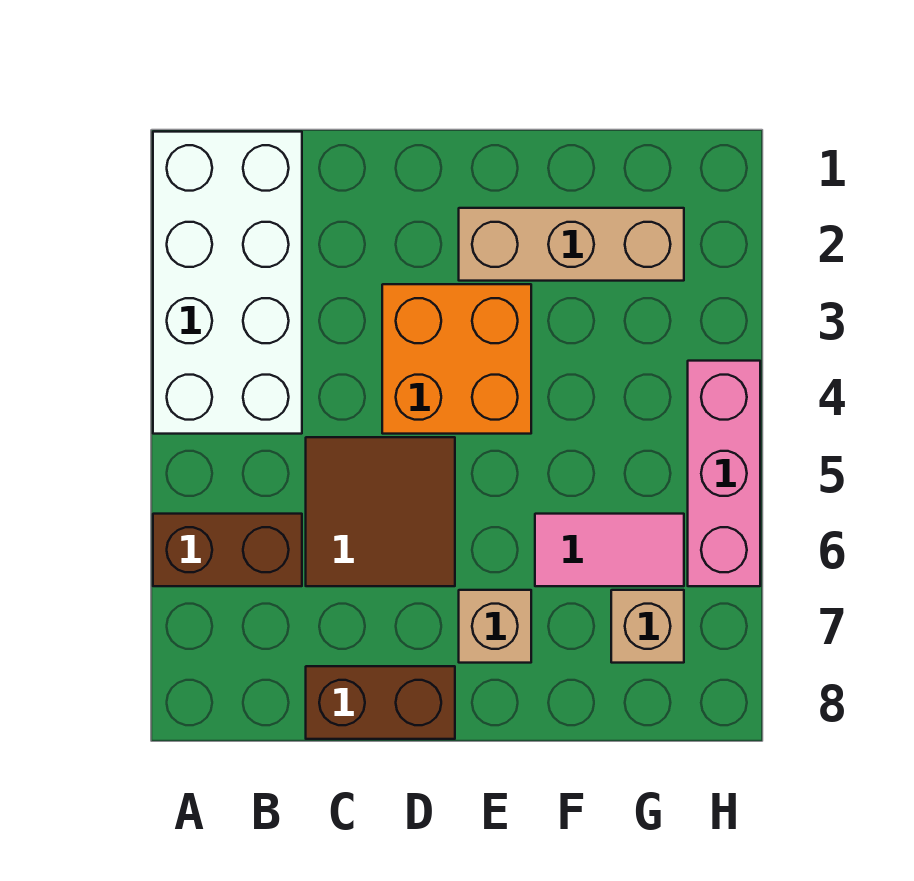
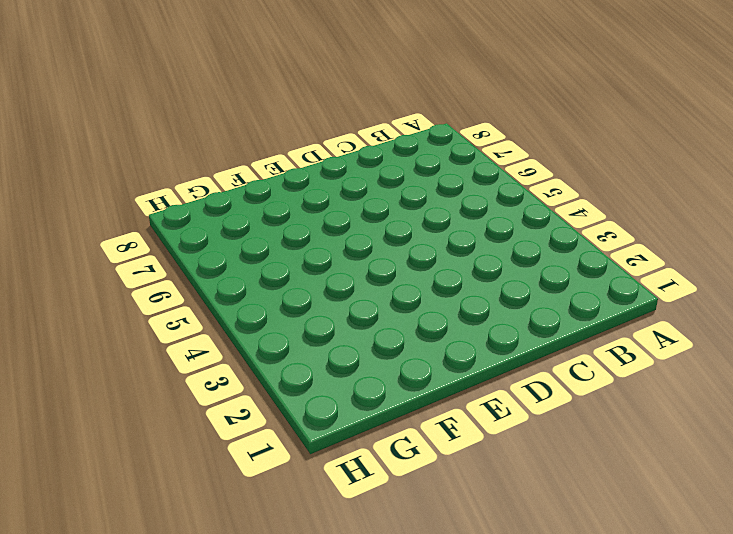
none -> white brick A1:B4 level 1
none -> brown brick A6:B6 level 1

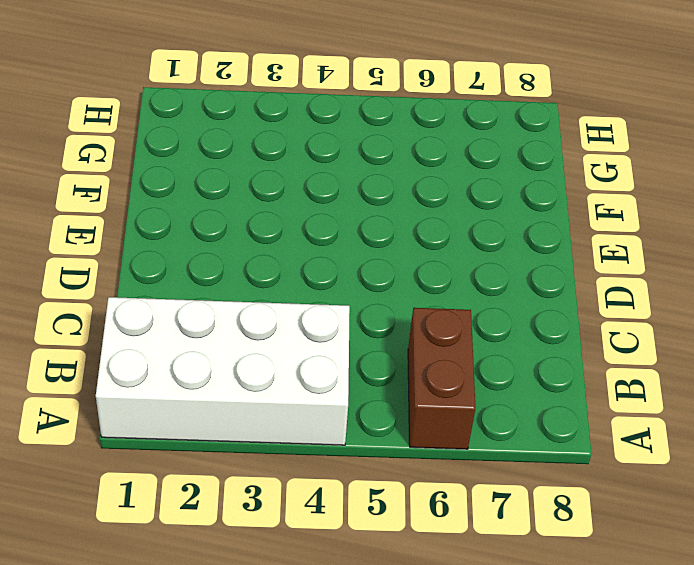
none -> brown tile C5:D6 level 1
none -> brown brick C8:D8 level 1

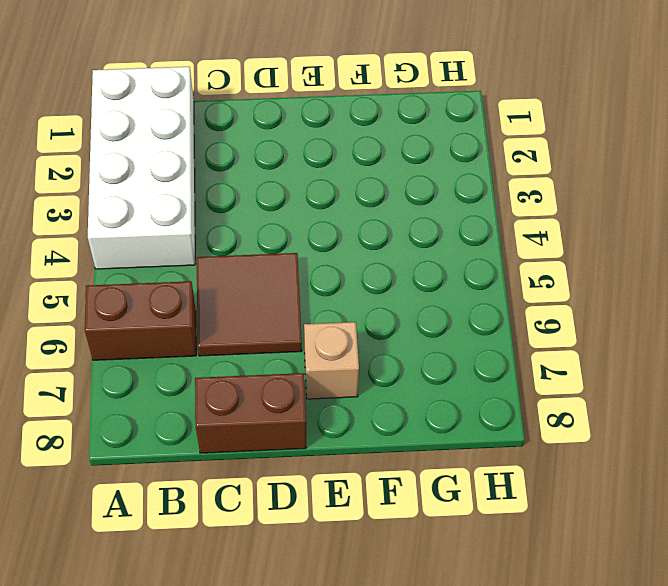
none -> orange brick D3:E4 level 1
none -> tan brick E2:G2 level 1

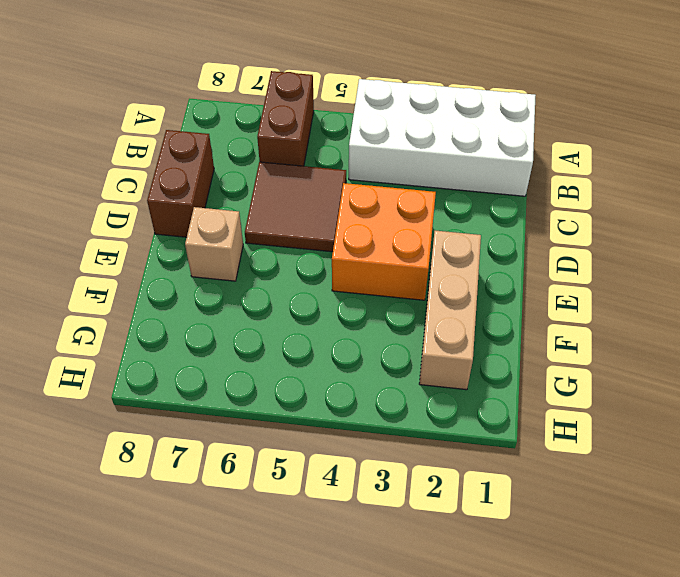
none -> pink tile F6:G6 level 1
none -> tan brick G7 level 1

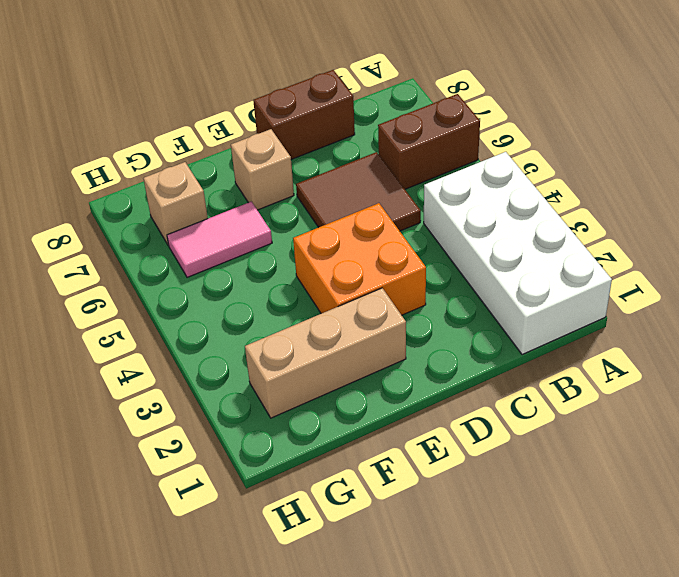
none -> pink brick H4:H6 level 1

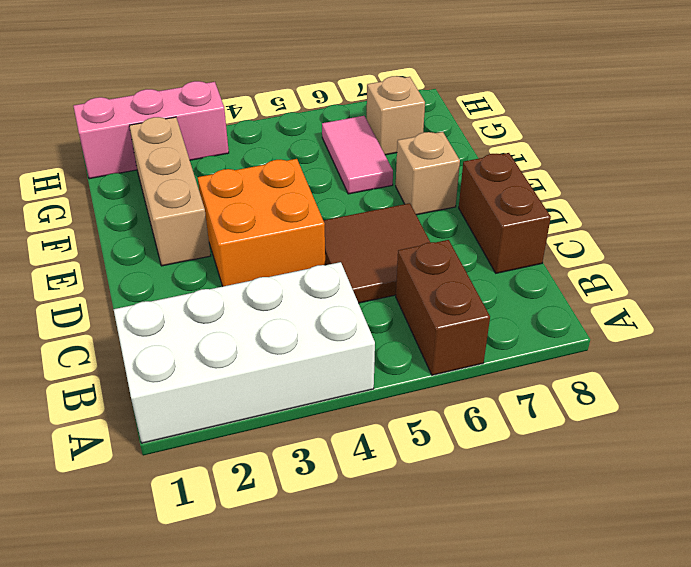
pink brick H1:H3 level 1 -> pink brick H4:H6 level 1

